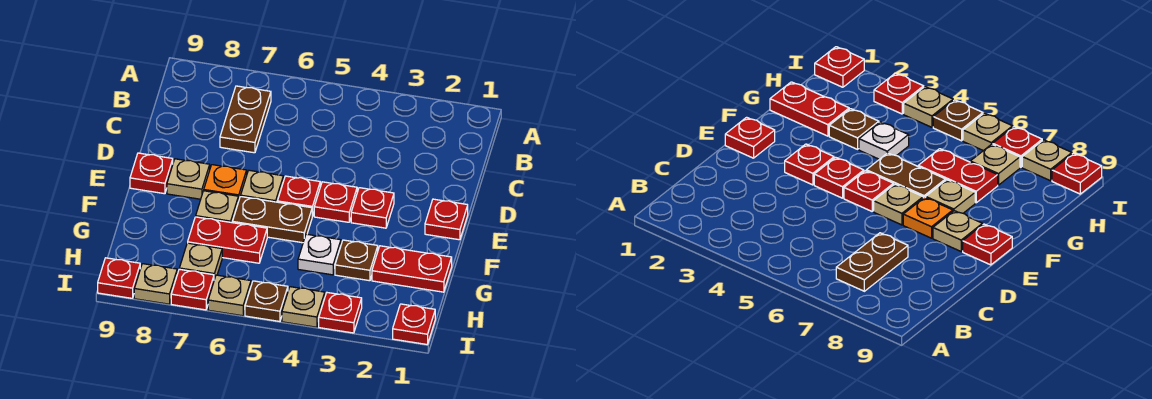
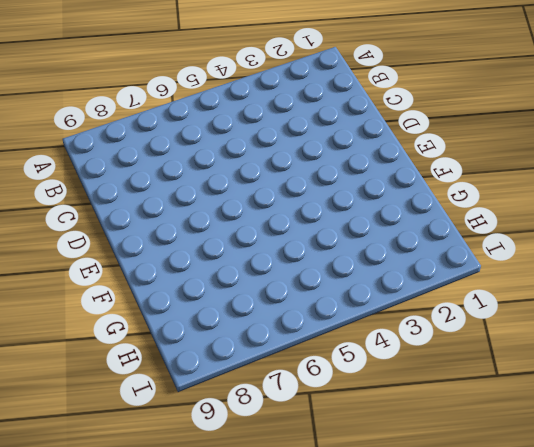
none -> brown plate B7:C7 level 1
none -> red plate E1 level 1
none -> red plate E3 level 1

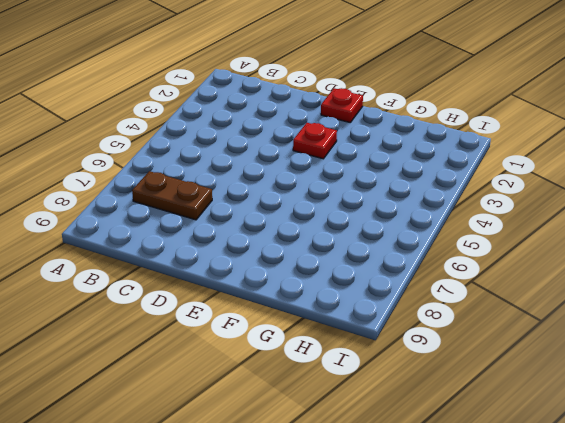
none -> red plate E4 level 1
none -> red plate E5 level 1
none -> tan plate E6 level 1

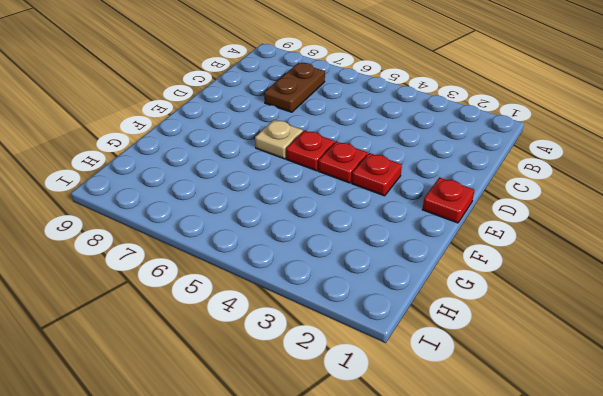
none -> orange plate E7 level 1
none -> tan plate E8 level 1
none -> red plate E9 level 1

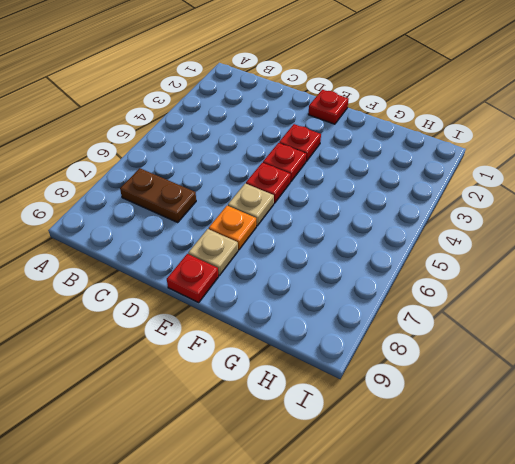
none -> brown plate F5:F6 level 1
none -> tan plate F7 level 1
none -> red plate G1:G2 level 1

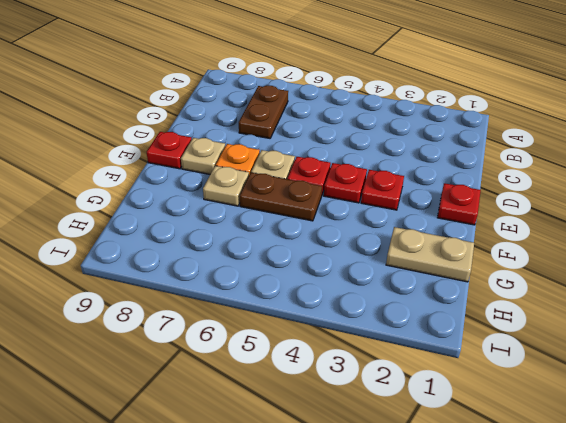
tan plate G1:G2 level 1 -> red plate G1:G2 level 1
none -> brown plate G3 level 1
none -> white plate G4 level 1
none -> red plate G6:G7 level 1

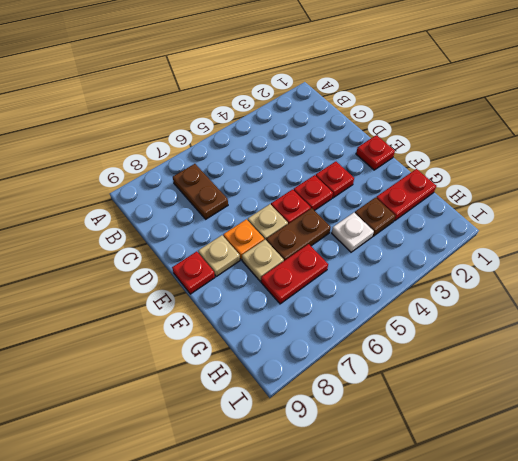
none -> tan plate H7 level 1
none -> red plate I1 level 1
none -> red plate I3 level 1

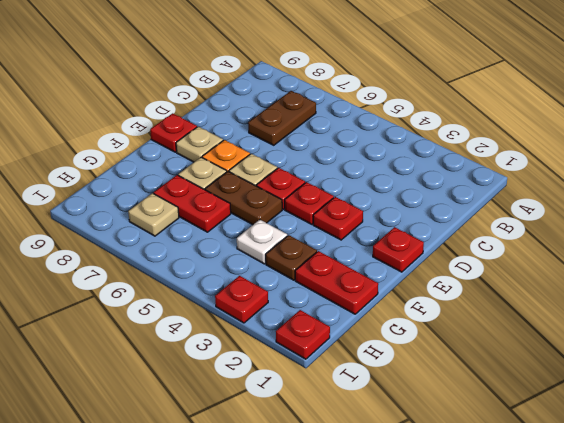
none -> tan plate I4 level 1
none -> brown plate I5 level 1
none -> tan plate I6 level 1

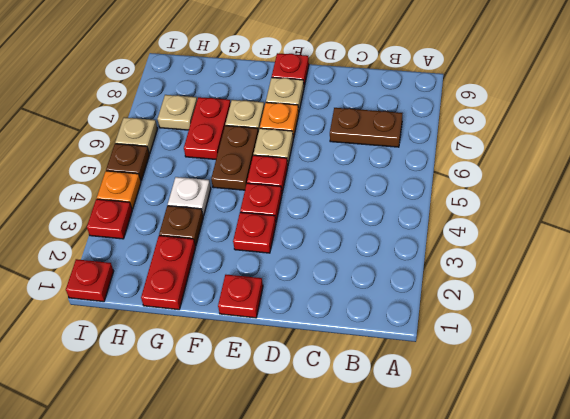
orange plate I4 level 1 -> tan plate I4 level 1
none -> red plate I7 level 1
none -> tan plate I8 level 1
none -> red plate I9 level 1

